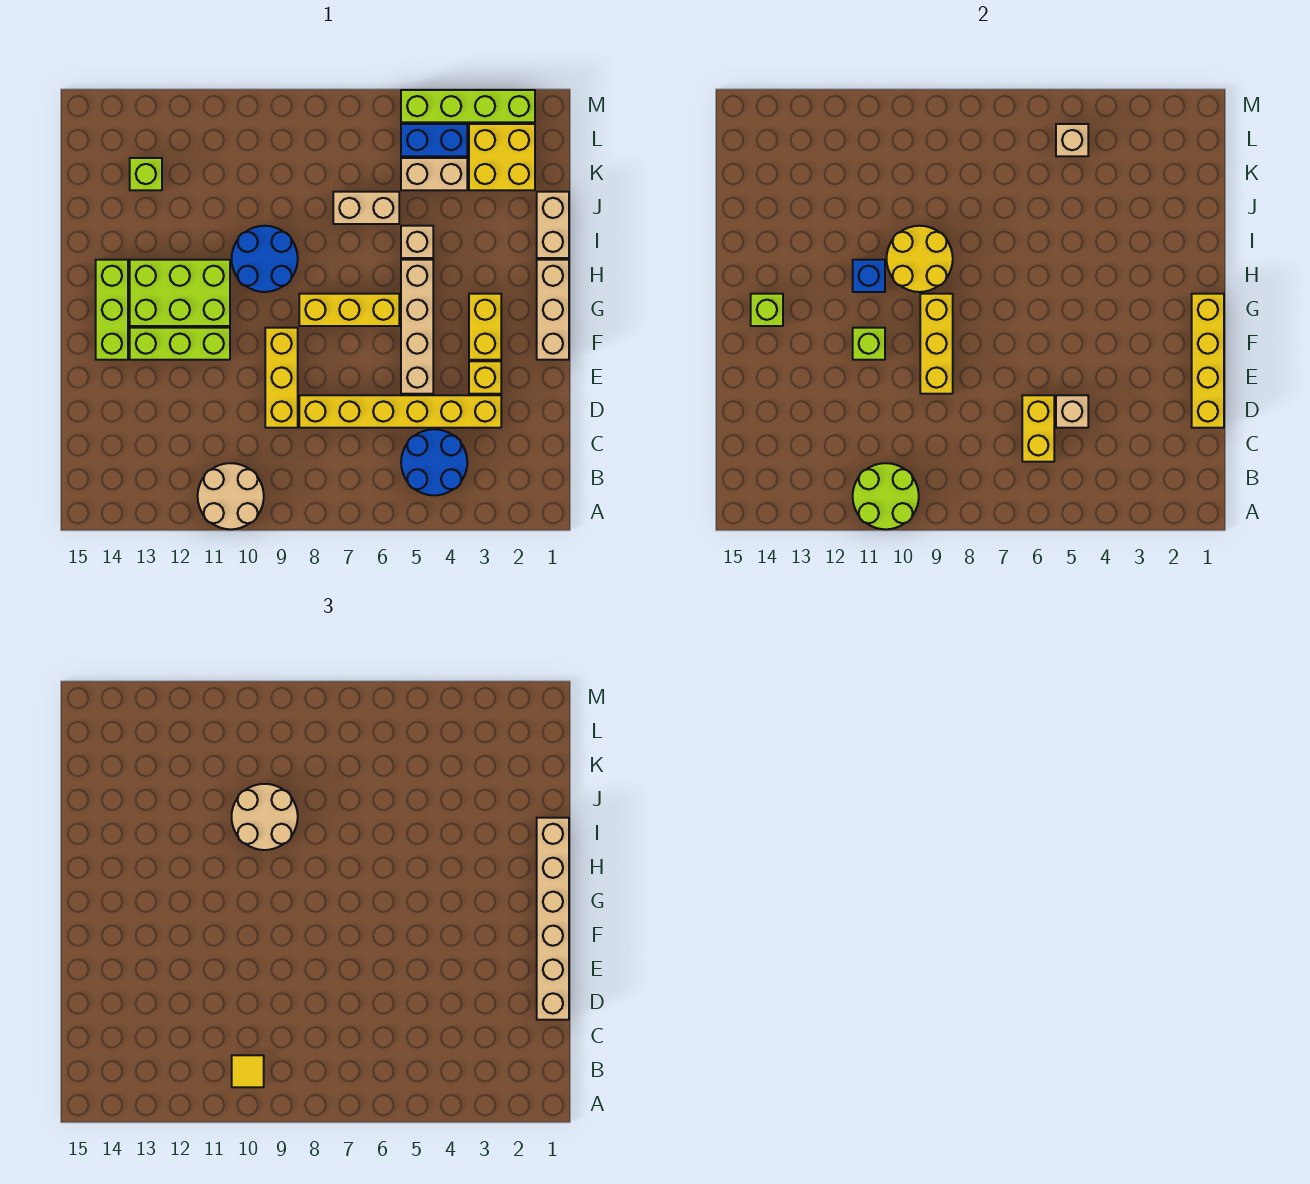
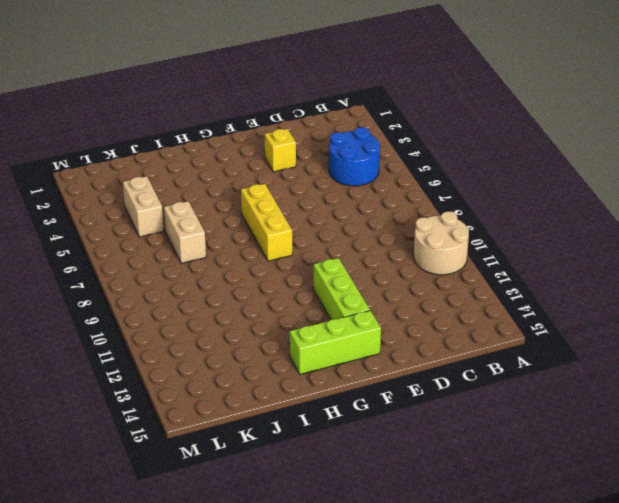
none -> yellow brick D3:D8 level 1
none -> yellow brick D9:F9 level 1
none -> tan brick E5:H5 level 1
none -> tan brick F1:H1 level 1

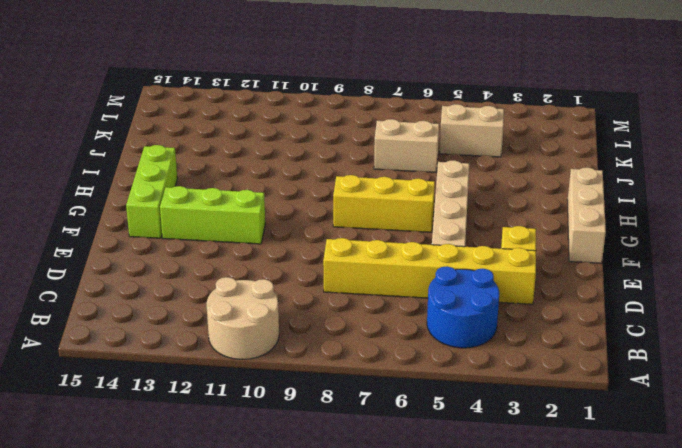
none -> yellow brick D9:F9 level 1
none -> yellow brick F3:G3 level 1
none -> lime brick G11:H13 level 1
none -> blue round brick H9:I10 level 1

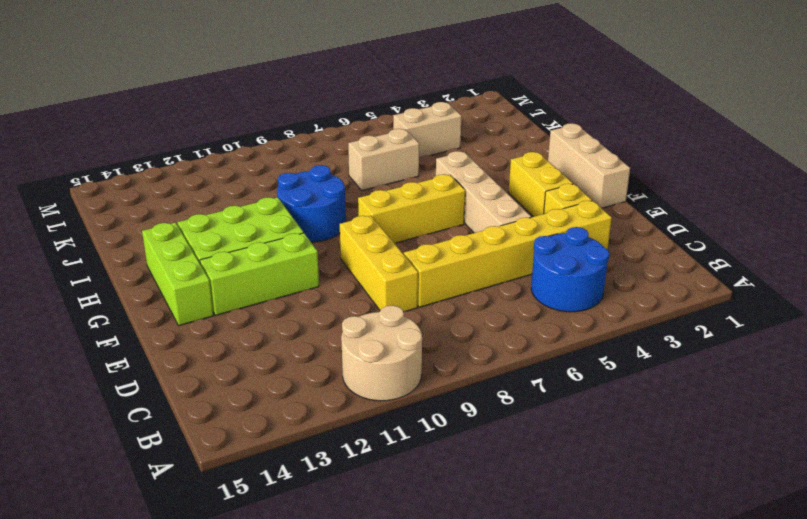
none -> tan brick I1:J1 level 1
none -> tan brick I5 level 1
none -> yellow brick K2:L3 level 1
none -> lime brick K13 level 1

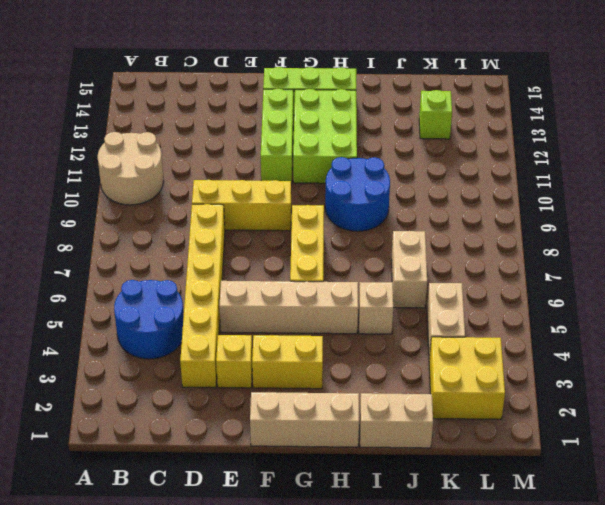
none -> blue brick L4:L5 level 1
none -> lime brick M2:M5 level 1
none -> lime round brick A10:B11 level 2
none -> yellow brick C6:D6 level 2

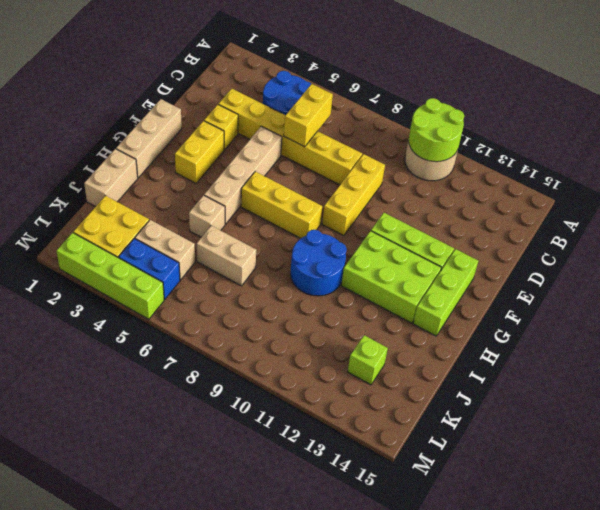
none -> yellow brick D1:G1 level 2
none -> tan brick D5 level 2
none -> yellow brick E9:G9 level 2
none -> lime brick F11 level 2

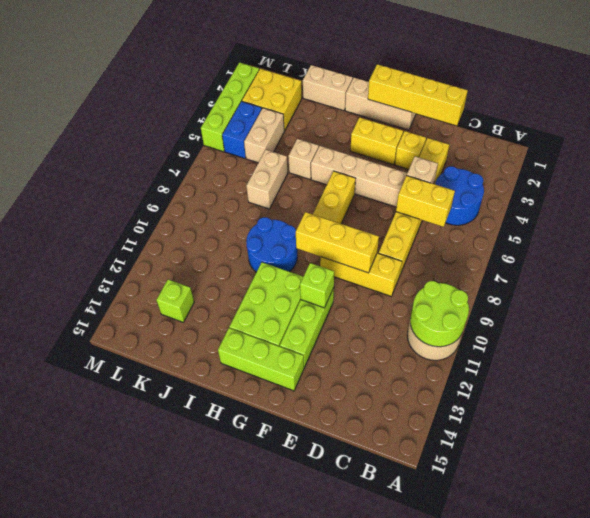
none -> lime brick G14 level 2
none -> yellow round brick H9:I10 level 2
none -> blue brick H11 level 2
none -> tan brick L5 level 2

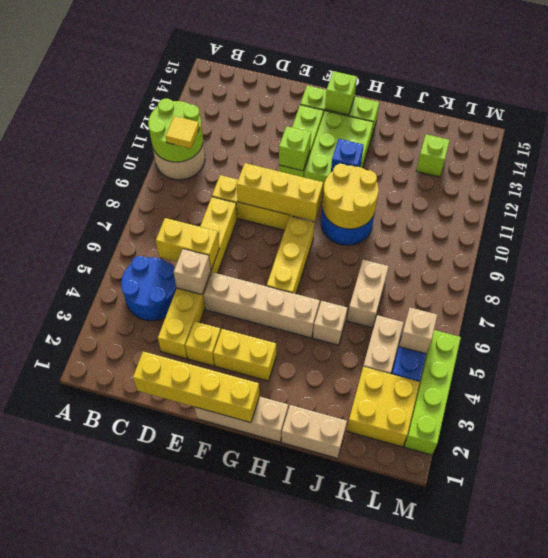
none -> tan brick D1:I1 level 3
none -> tan round brick I9:J10 level 3

